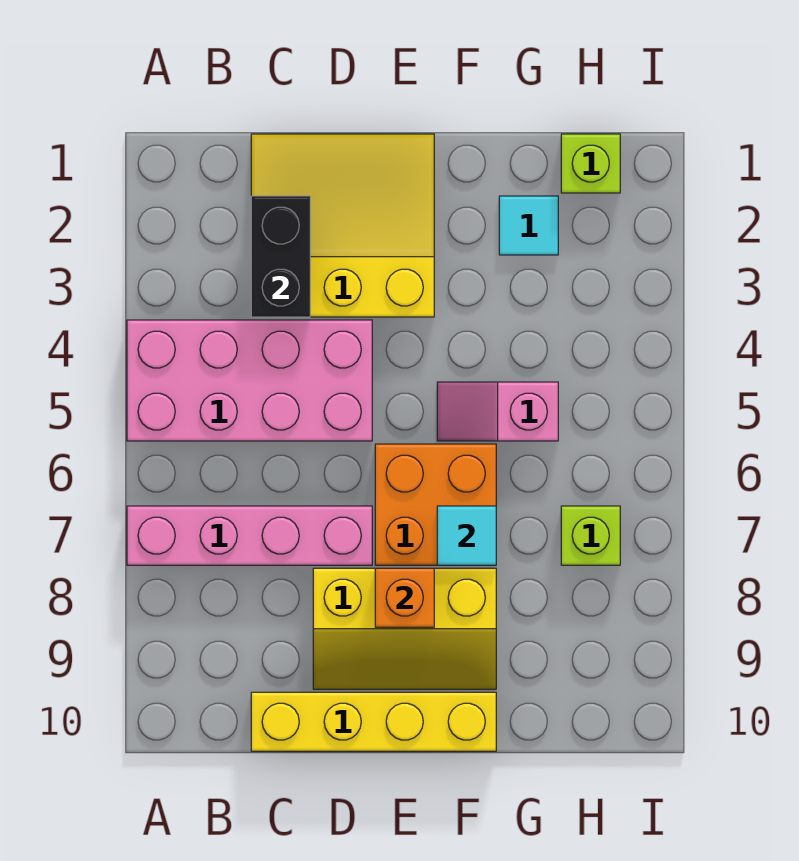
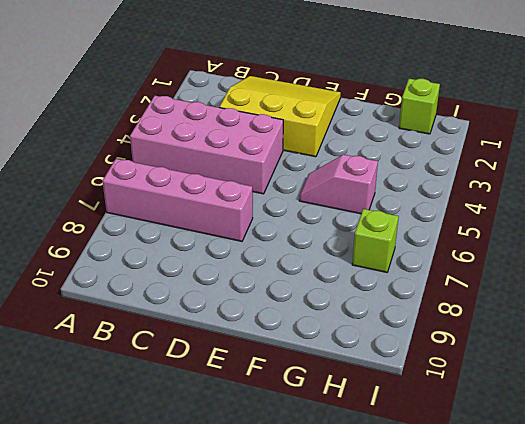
none -> yellow brick C10:F10 level 1
none -> yellow slope D8:F9 level 1 top 8
none -> orange brick E6:F7 level 1

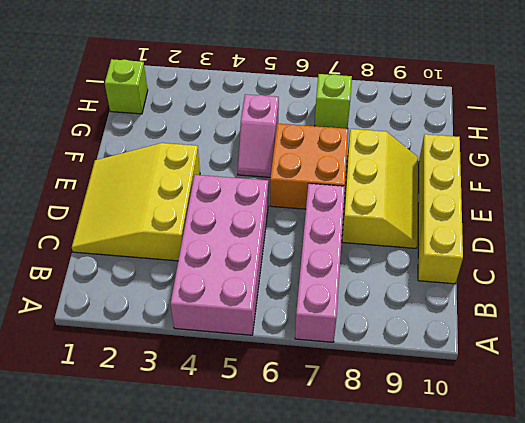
none -> cyan tile G2 level 1
none -> black brick C2:C3 level 2
none -> orange brick E8 level 2

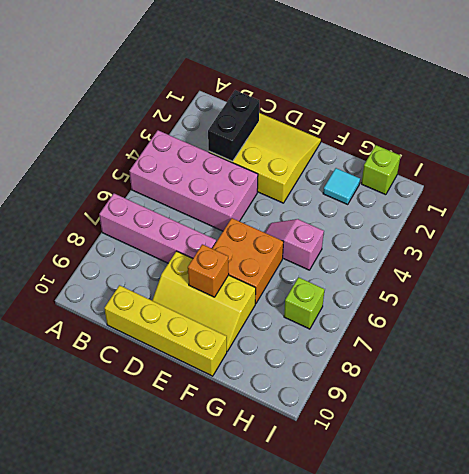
none -> cyan tile F7 level 2

